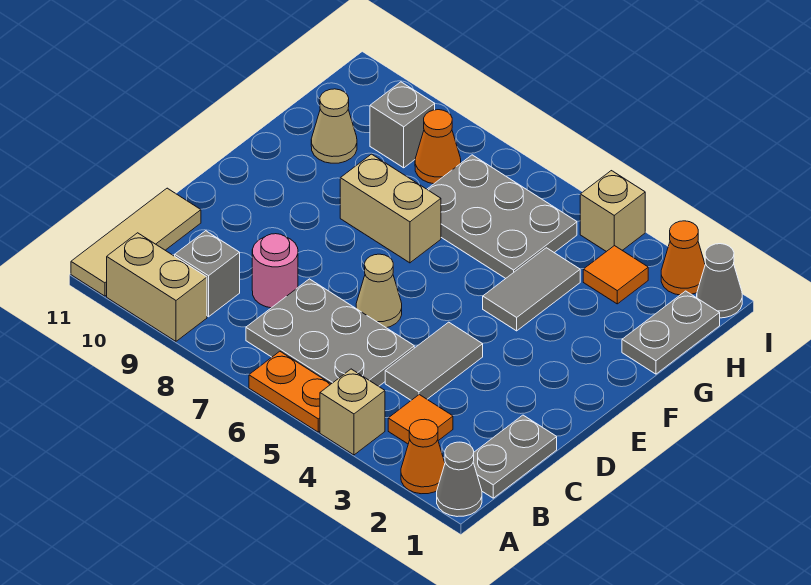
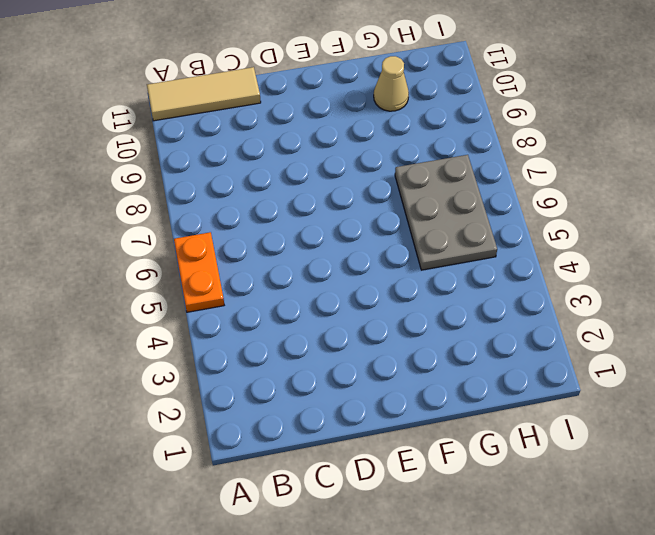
none -> grey cone A1 level 1
none -> orange cone A2 level 1
none -> tan brick A4 level 1

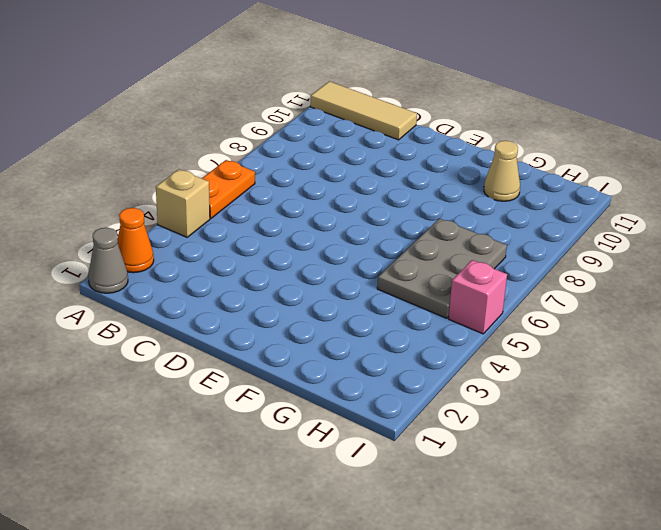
pink brick I5 level 1 -> none
none -> tan brick A9:A10 level 1
none -> grey plate B1:C1 level 1
none -> orange tile B3 level 1

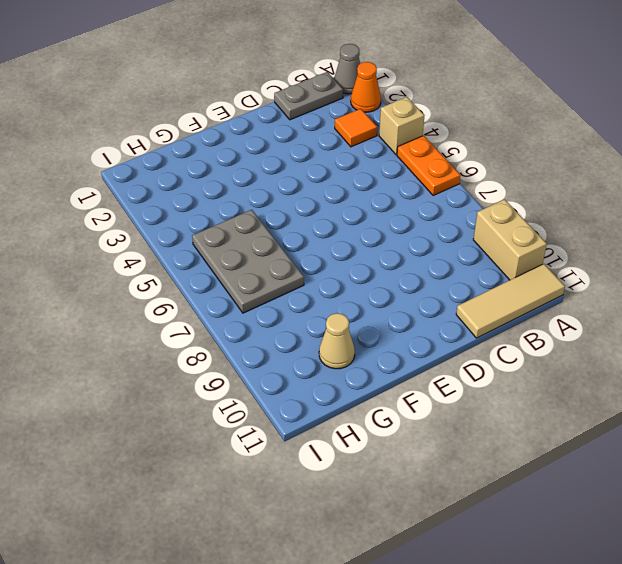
none -> grey plate B5:C7 level 1
none -> grey brick B9 level 1
none -> grey tile C4:D4 level 1

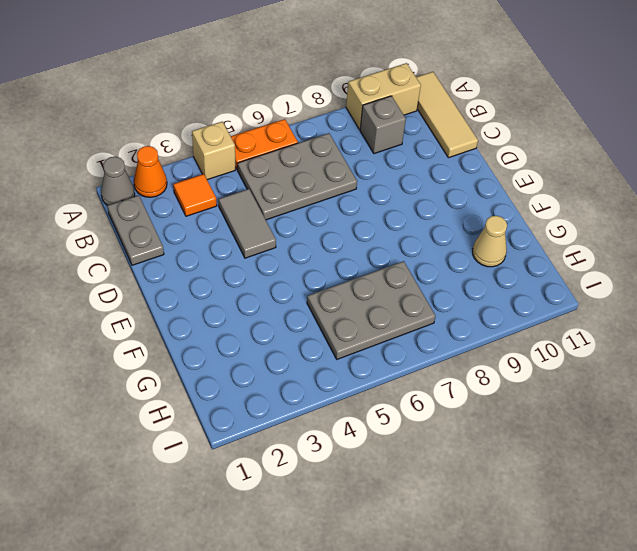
none -> pink round brick C8 level 1
none -> tan cone D6 level 1
none -> grey tile F4:G4 level 1

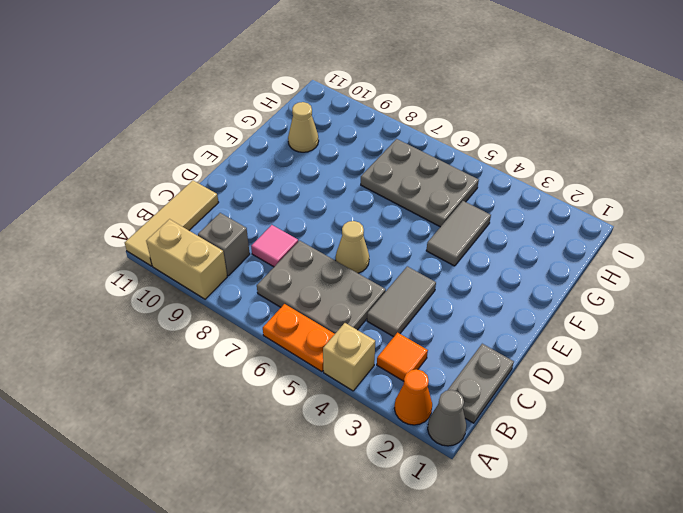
pink tile C8 level 1 -> pink round brick C8 level 1
none -> tan brick F7:F8 level 1
none -> grey plate G1:H1 level 1
none -> orange tile H3 level 1

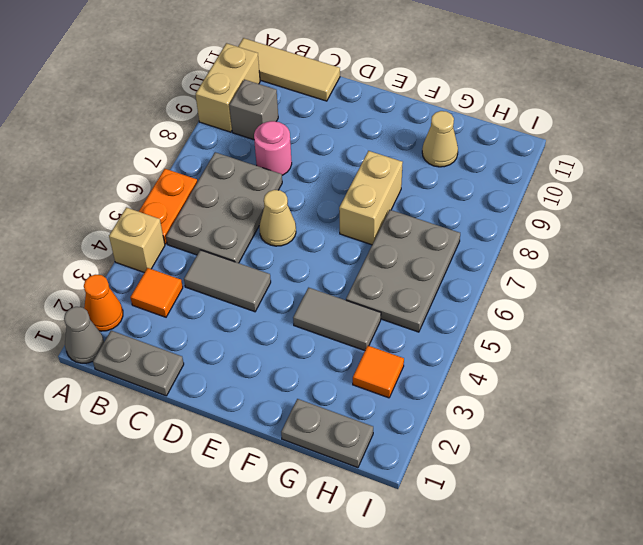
none -> orange cone H8 level 1
none -> grey brick H9 level 1
none -> grey cone I1 level 1

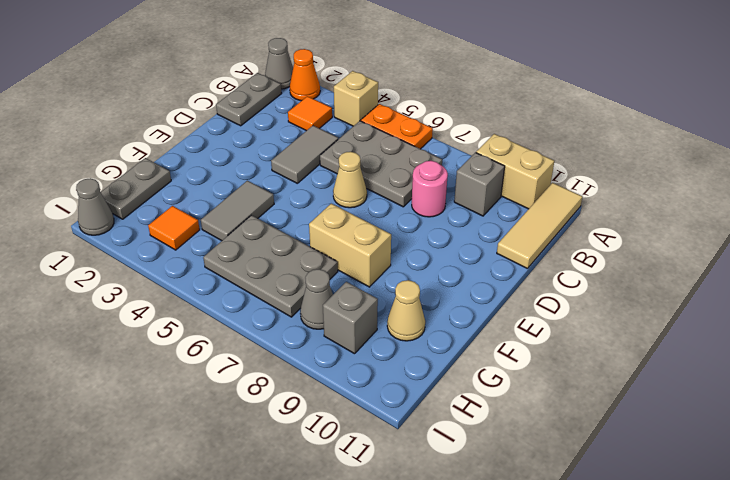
grey cone H8 level 1 -> orange cone H8 level 1
none -> orange cone I2 level 1
none -> tan brick I4 level 1

